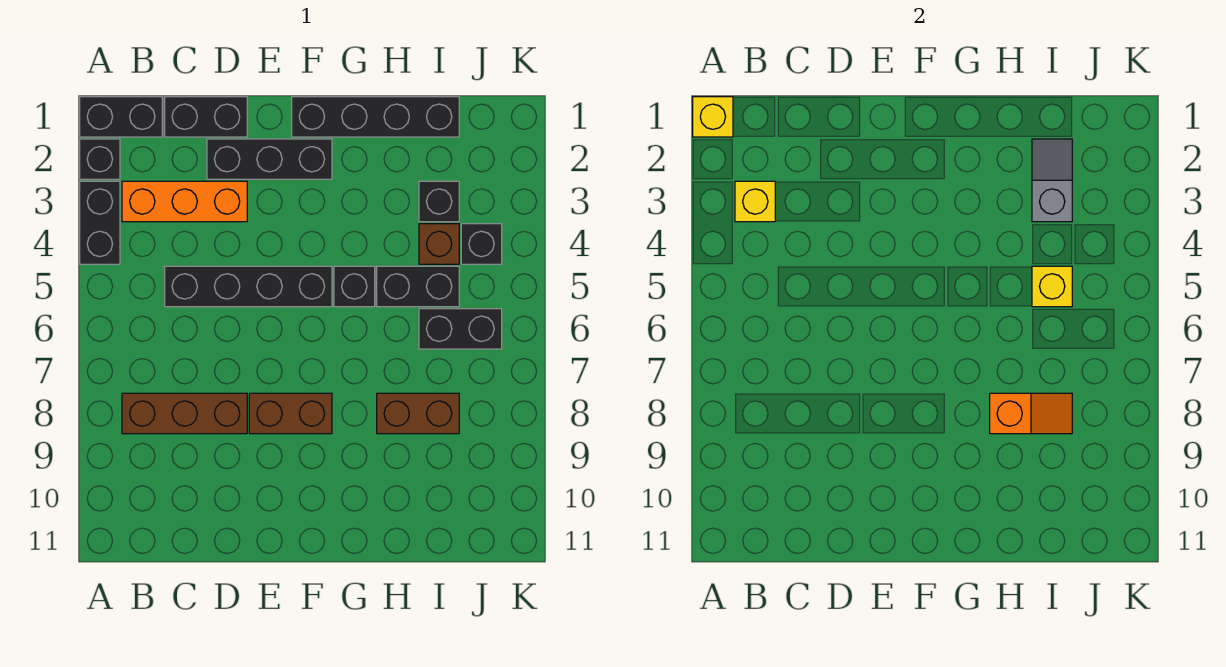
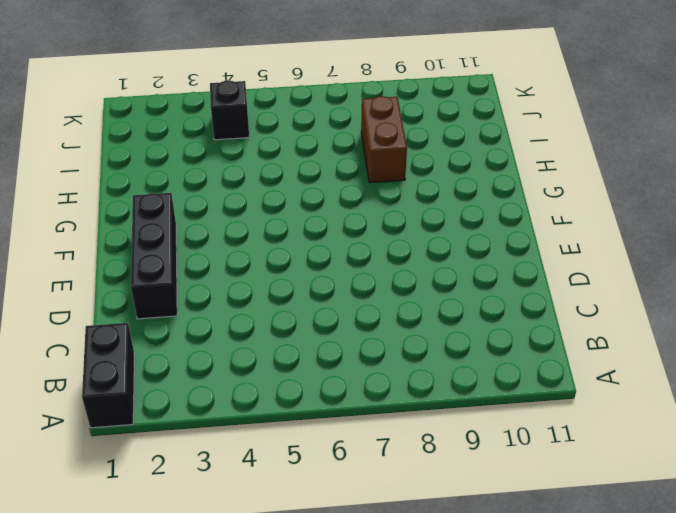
none -> black brick A2 level 1
none -> black brick A3:A4 level 1
none -> orange brick B3:D3 level 1

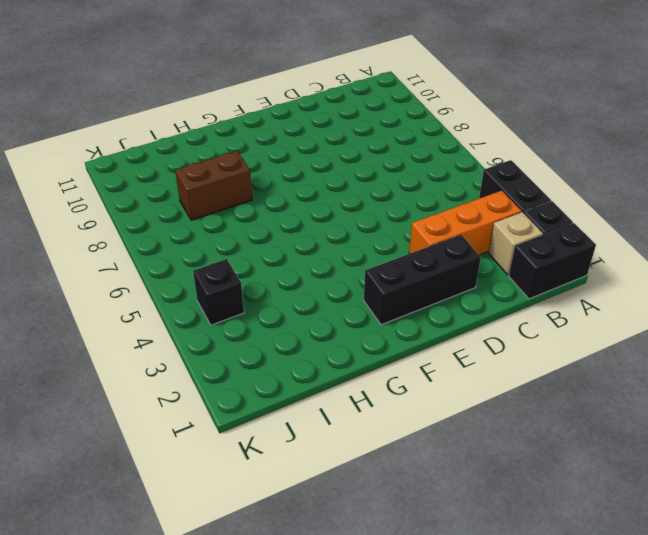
tan brick B2 level 1 -> none
none -> brown brick B8:D8 level 1
none -> black brick C1:D1 level 1
none -> black brick C5:F5 level 1

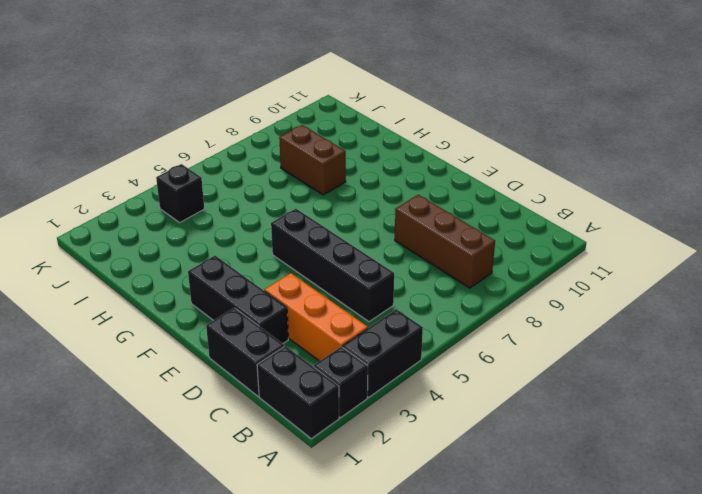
none -> brown brick E8:F8 level 1
none -> black brick F1:I1 level 1
none -> black brick G5 level 1

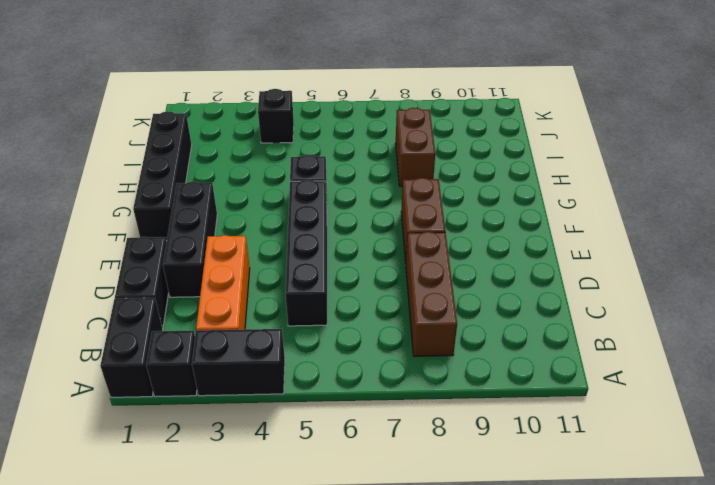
none -> black brick H5:I5 level 1
none -> black brick I3 level 1
none -> brown brick I4 level 1

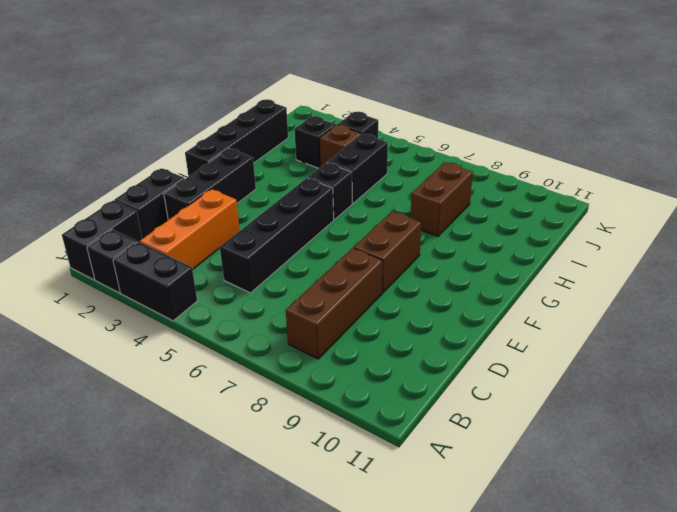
none -> black brick I6:J6 level 1
none -> yellow brick A1 level 2
none -> yellow brick B3 level 2

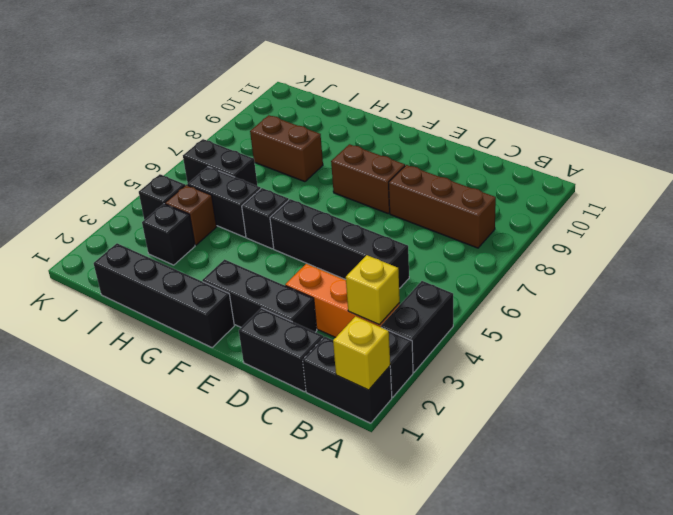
none -> orange slope H8:I8 level 2 top H
none -> grey slope I2:I3 level 2 top 3
none -> yellow brick I5 level 2

